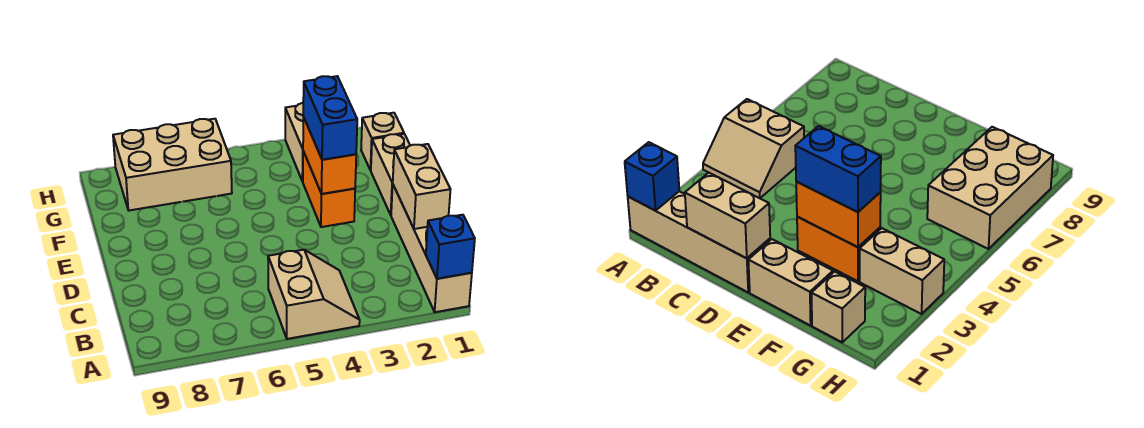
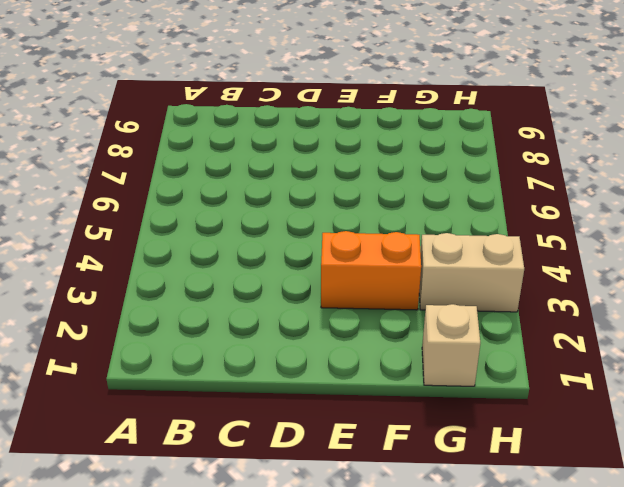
none -> tan brick A1:D1 level 1
none -> tan slope A4:B5 level 1 top 5

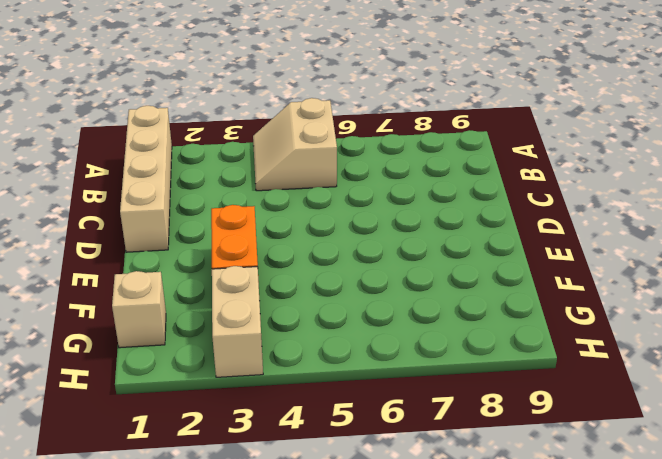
none -> tan brick E1:F1 level 1
none -> tan brick G6:H8 level 1

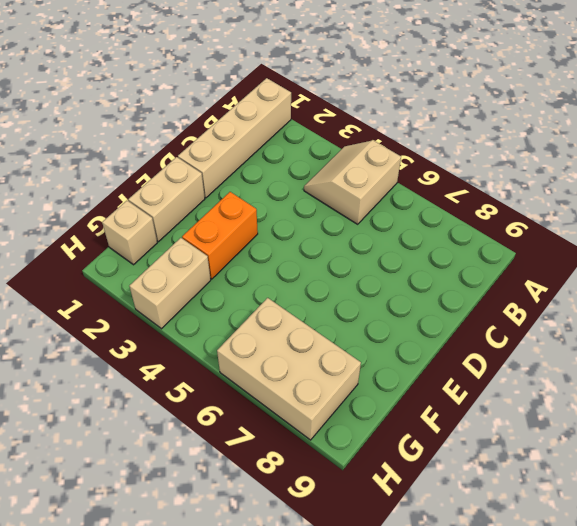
none -> blue brick A1 level 2
none -> tan brick C1:D1 level 2

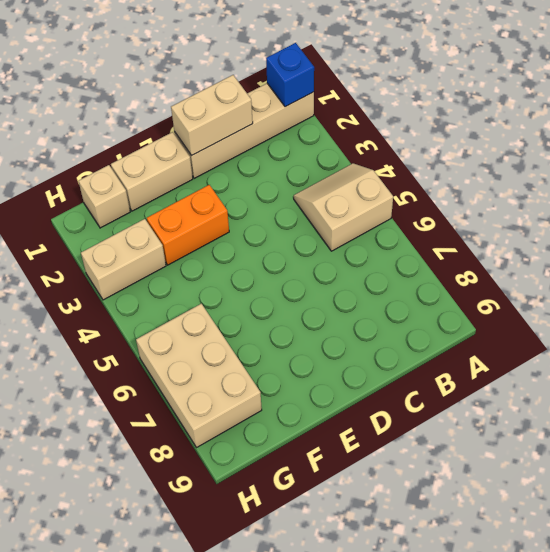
none -> orange brick E3:F3 level 2
none -> blue brick E3:F3 level 3

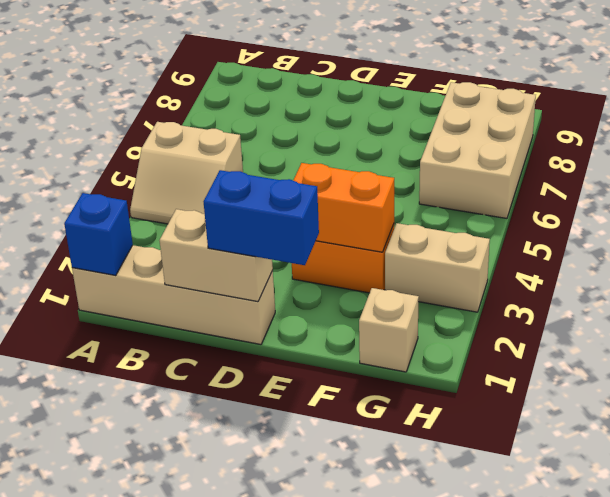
blue brick D1:E1 level 3 -> blue brick E3:F3 level 3
none -> tan brick E1:F1 level 1

